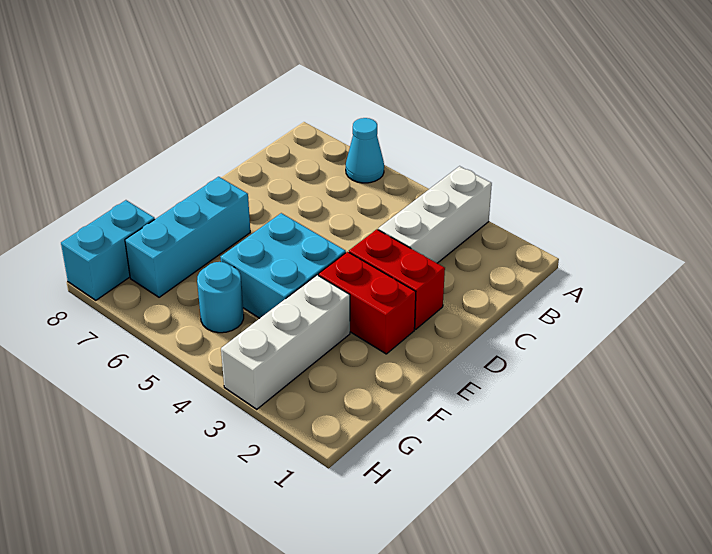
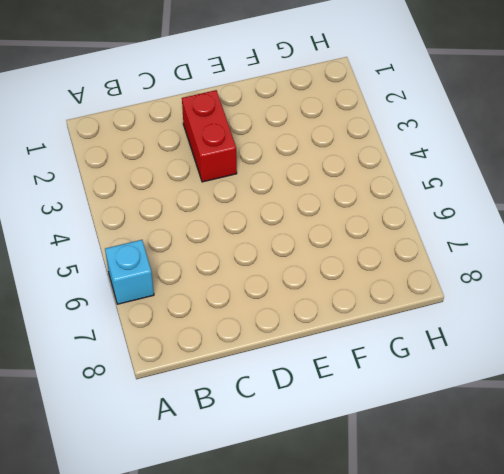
cyan brick A6 level 1 -> cyan cone A6 level 1
none -> white brick A3:C3 level 1
none -> red brick E2:E3 level 1

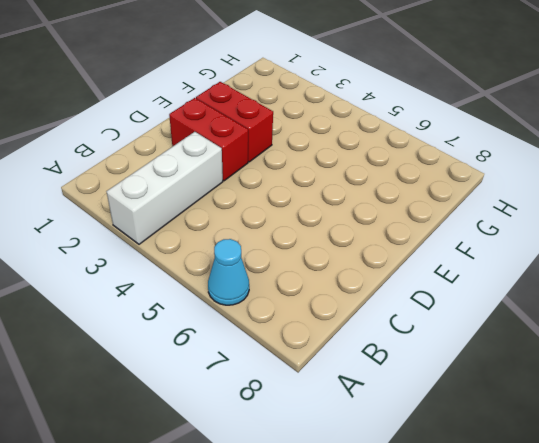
none -> cyan brick E4:F5 level 1
none -> cyan brick E7:G7 level 1

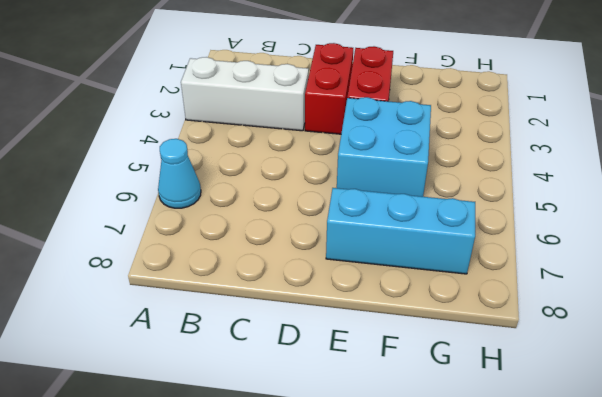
none -> white brick F3:H3 level 1
none -> cyan round brick G5 level 1

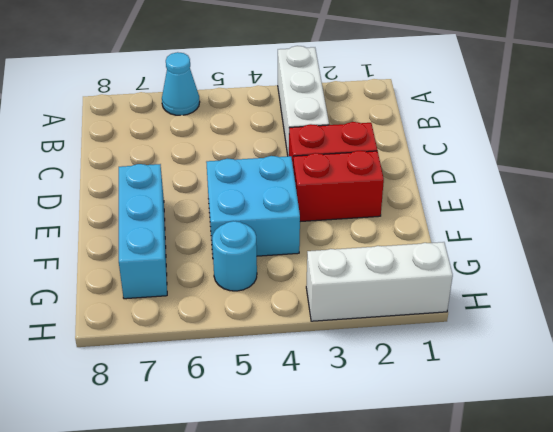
white brick H1:H3 level 1 -> white brick F3:H3 level 1
none -> cyan brick G8:H8 level 1

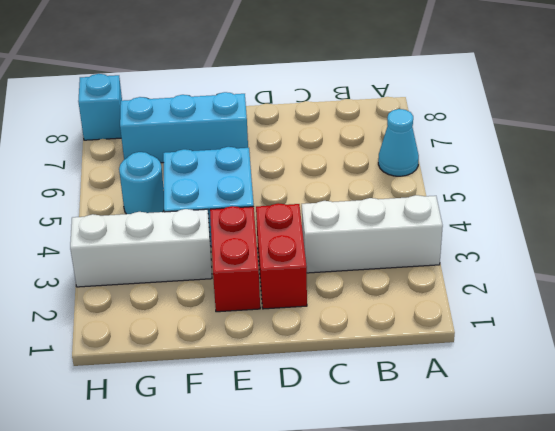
cyan brick H8 level 1 -> cyan brick G8:H8 level 1

